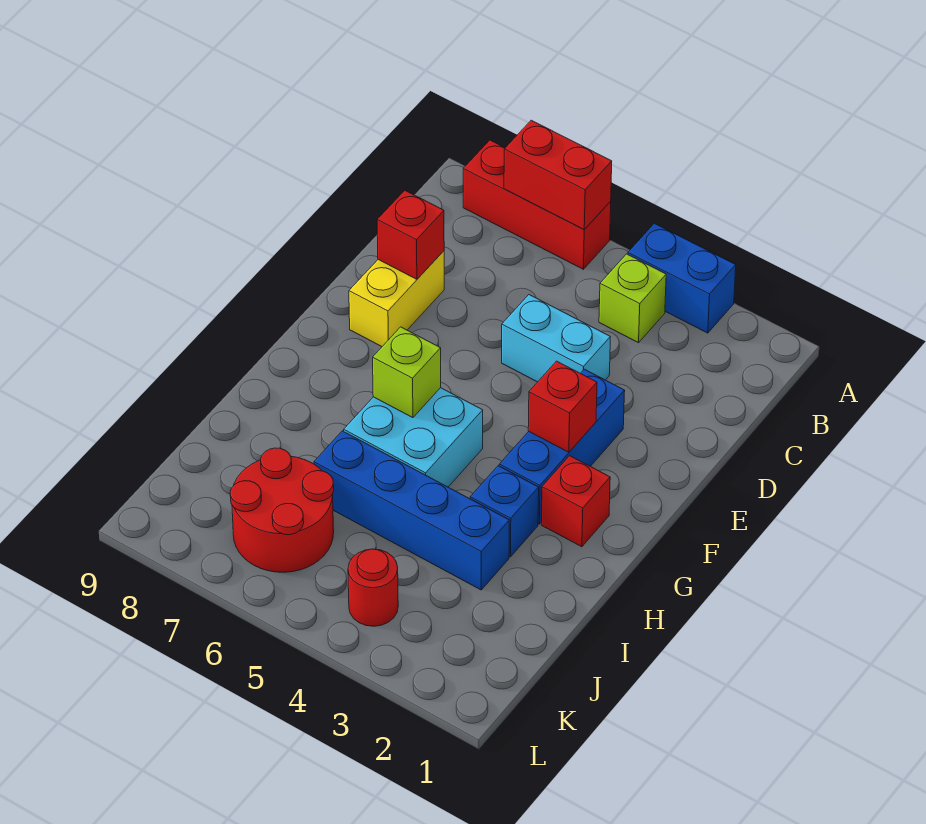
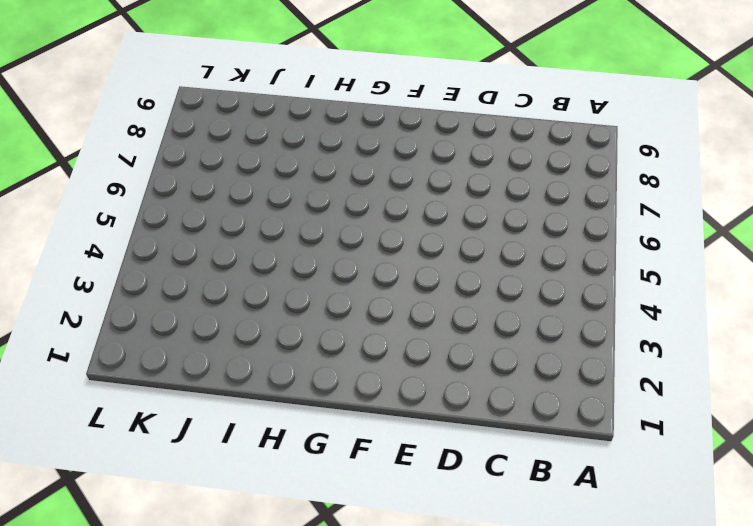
none -> blue brick A3:A4 level 1
none -> red brick A6:A8 level 1
none -> lime brick B4 level 1

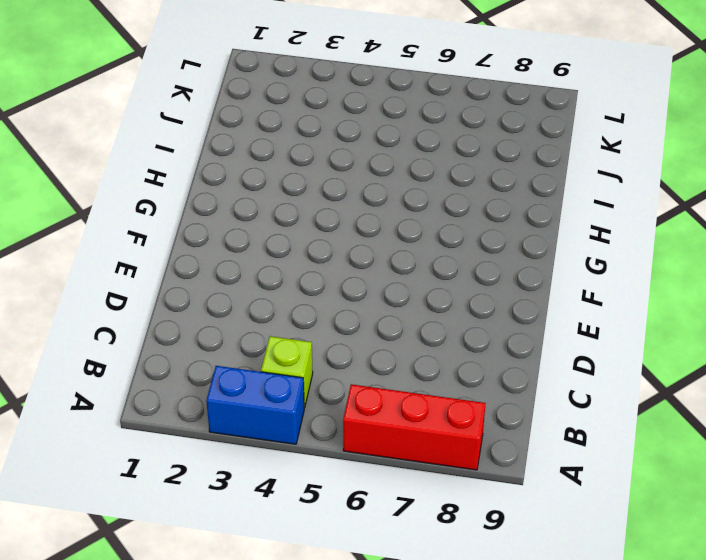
none -> cyan brick D4:D5 level 1
none -> yellow brick D8:E8 level 1
none -> blue brick E3:G3 level 1

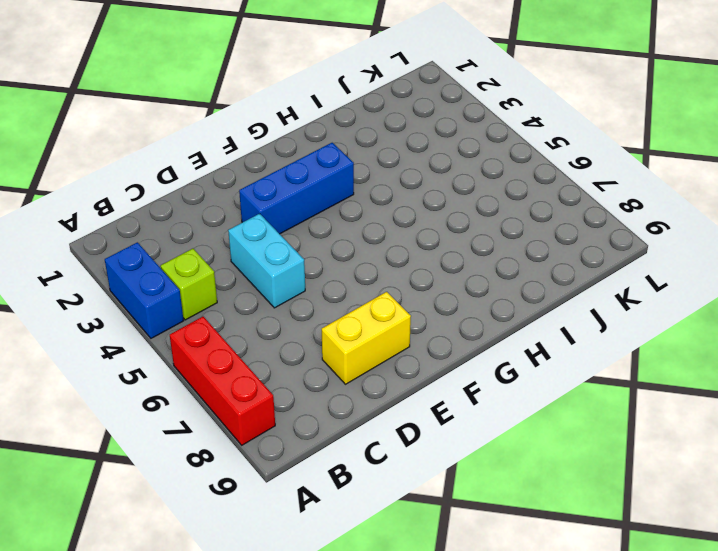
none -> red brick G2 level 1
none -> cyan brick G5:H6 level 1
none -> blue brick H3 level 1

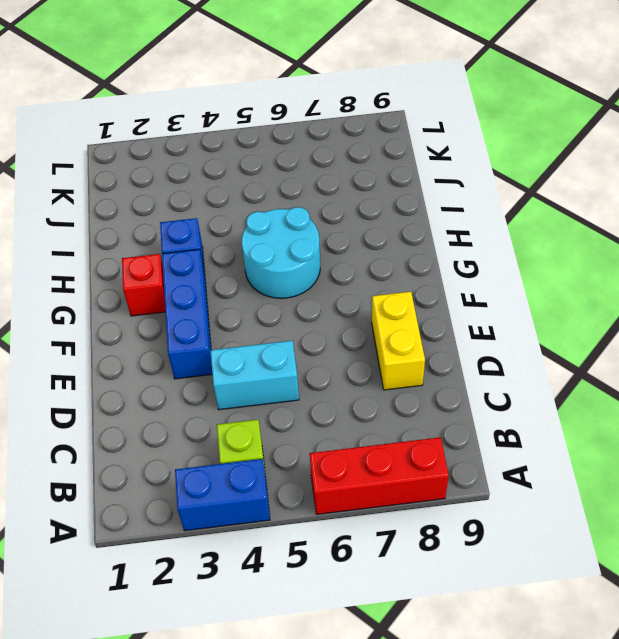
cyan round brick G5:H6 level 1 -> cyan brick G5:H6 level 1
none -> blue brick I3:I6 level 1
none -> red round brick J6:K7 level 1
none -> red round brick K4 level 1

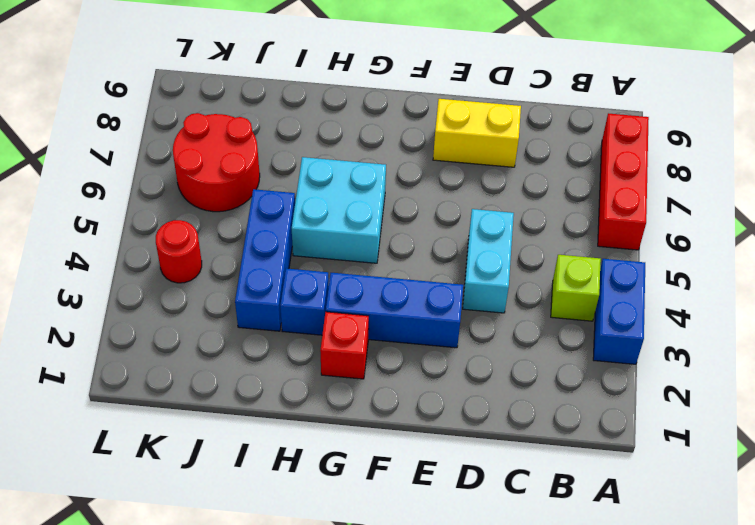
blue brick I3:I5 level 1 -> blue brick I3:I6 level 1
none -> red brick A6:A7 level 2
none -> red brick D8 level 2
none -> red brick F3 level 2

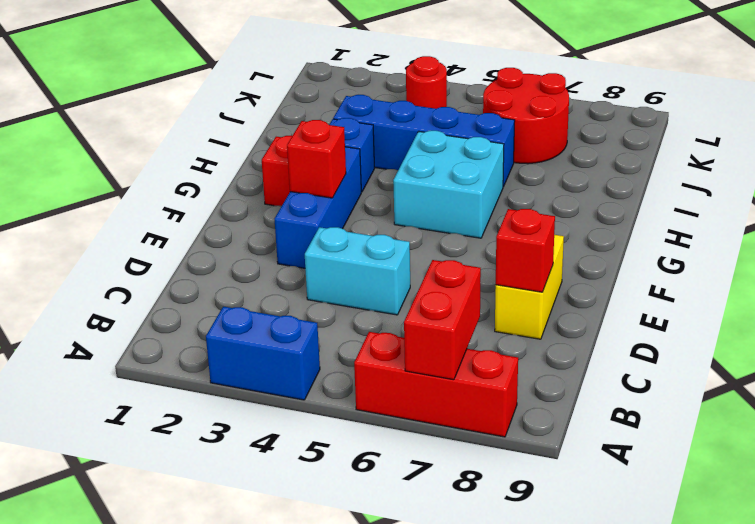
red brick A7:B7 level 2 -> red brick A6:A7 level 2
none -> lime brick B4 level 1
none -> lime brick G6 level 2

